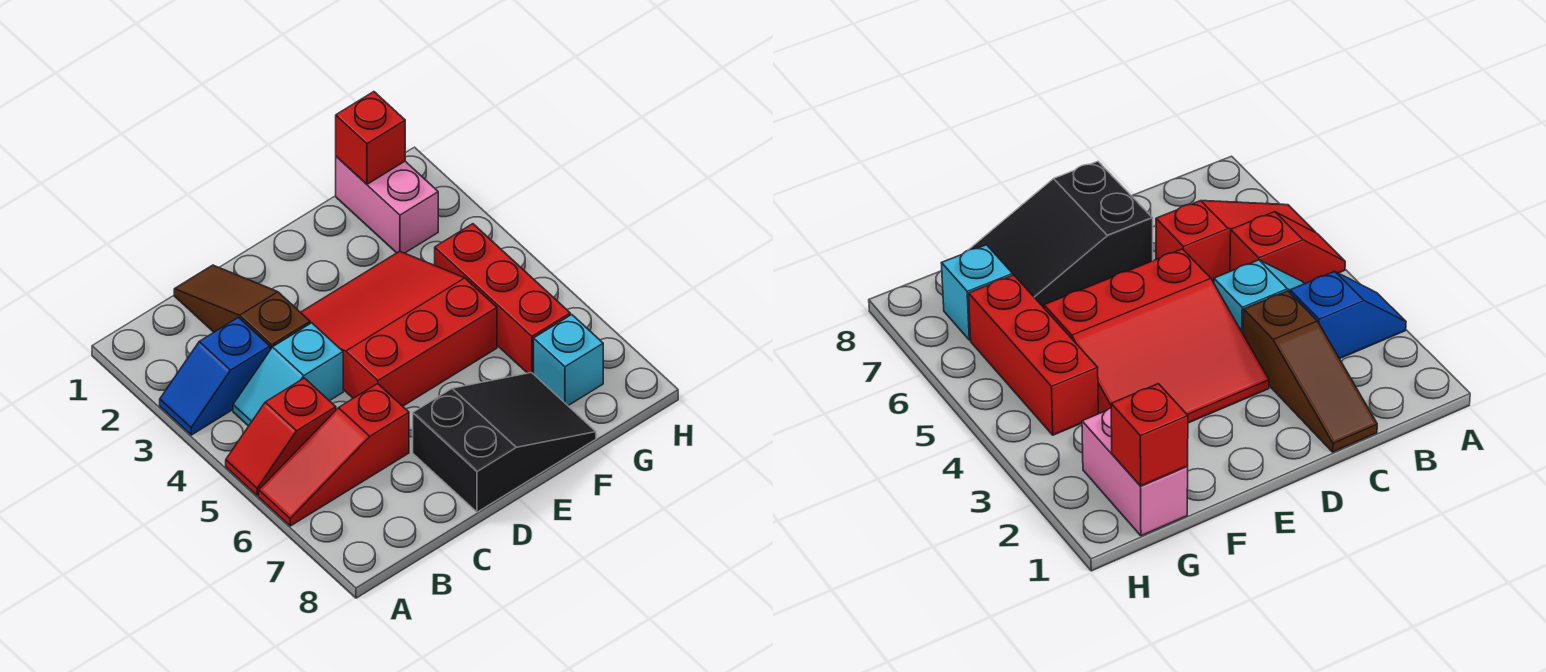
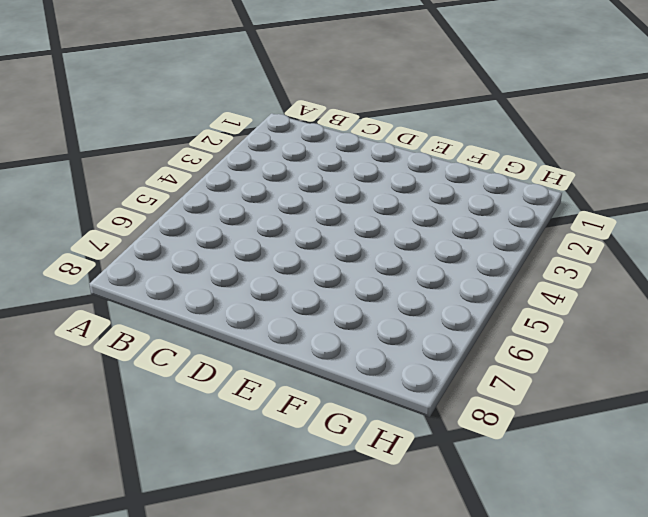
none -> blue slope A3:B3 level 1 top B
none -> red slope A5:B5 level 1 top B

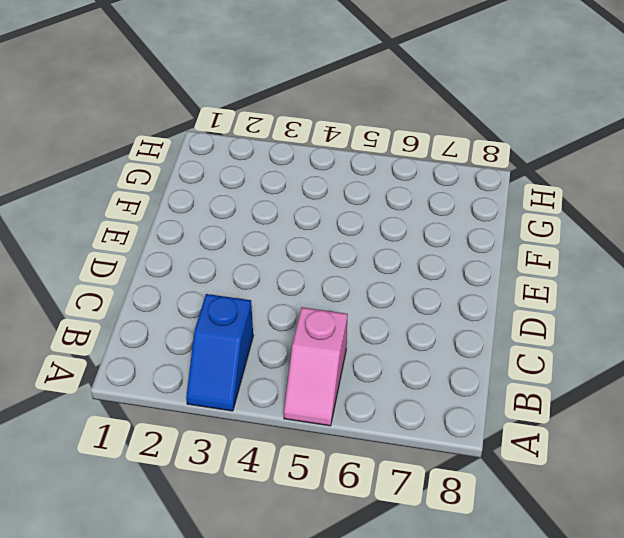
pink slope A5:B5 level 1 top B -> red slope A5:B5 level 1 top B
none -> red slope A6:C6 level 1 top C
none -> cyan slope B4:C4 level 1 top C

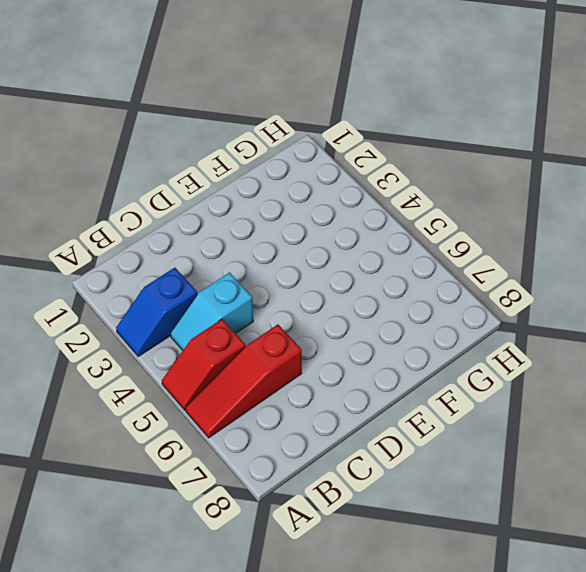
none -> brown slope C1:C3 level 1 top 3
none -> red slope D3:F5 level 1 top 5

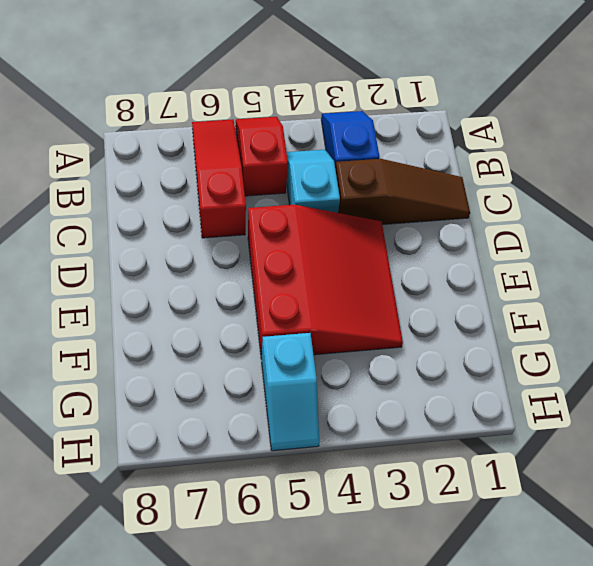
cyan slope G5:H5 level 1 top G -> red brick G4:G6 level 1
none -> black slope D7:F8 level 1 top D
none -> pink brick G1:G2 level 1

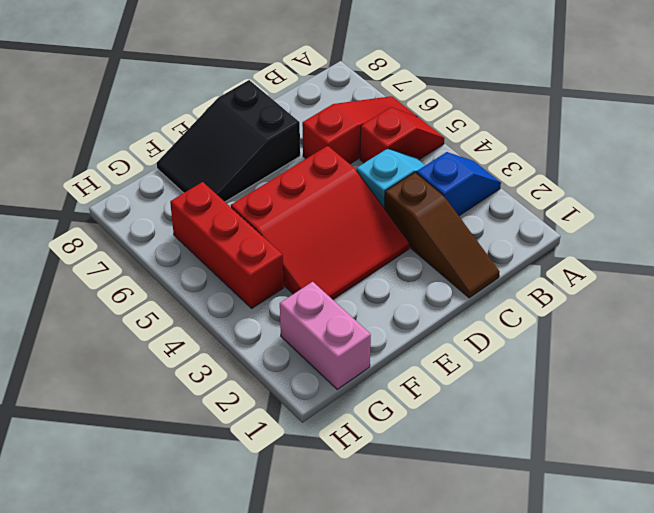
none -> cyan brick G7 level 1
none -> red brick G1 level 2

